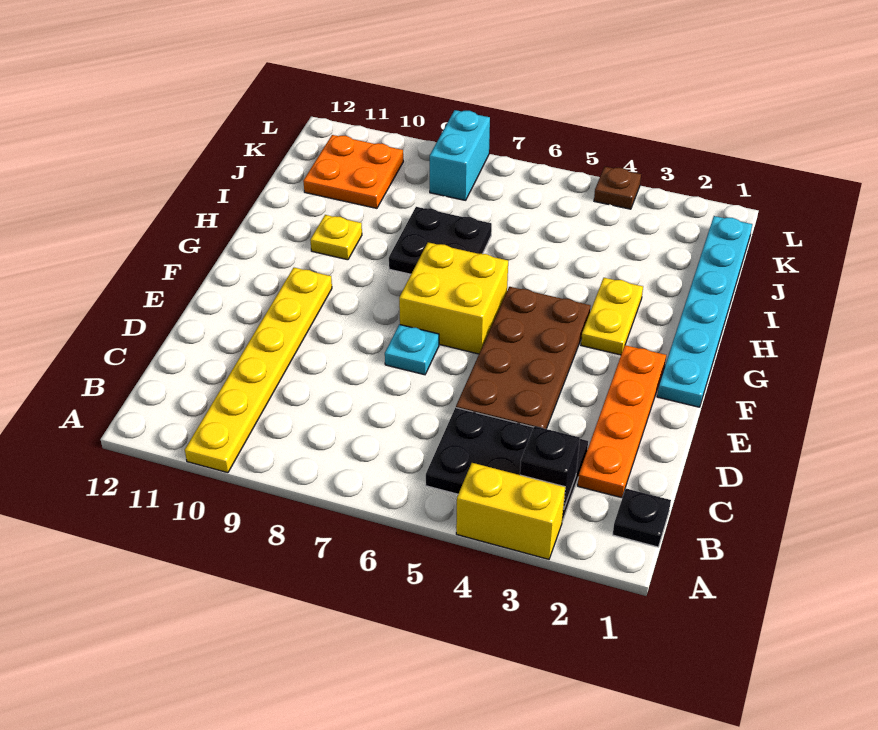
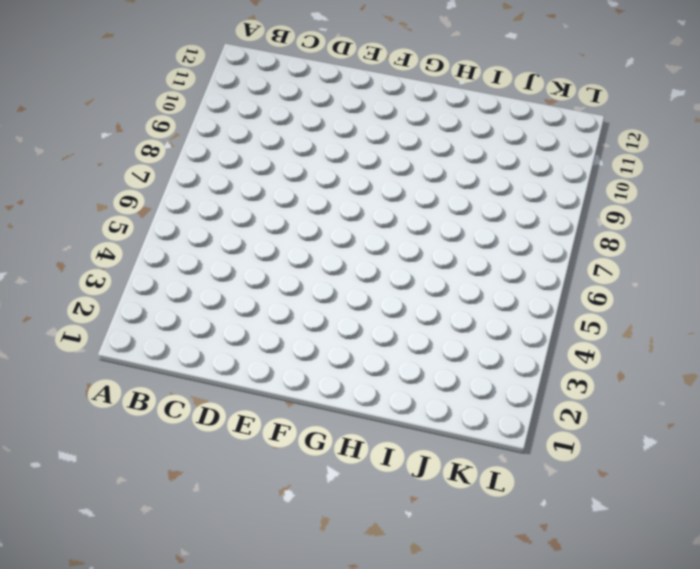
none -> yellow brick A3:A4 level 1
none -> yellow plate A10:F10 level 1
none -> black plate B1 level 1

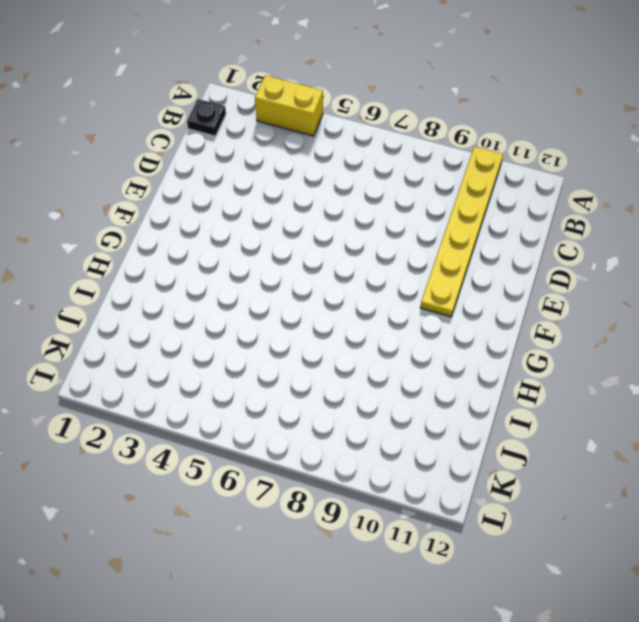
none -> black plate B3:C5 level 1
none -> orange plate C2:F2 level 1
none -> brown plate D4:G5 level 1

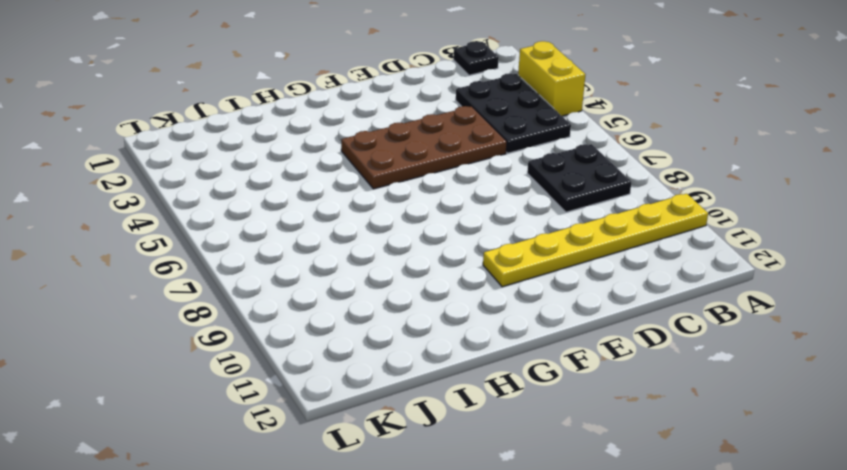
black plate B7:C8 level 1 -> black plate H7:I8 level 1
none -> orange plate C2:F2 level 1
none -> cyan plate E7 level 1
none -> cyan plate F1:K1 level 1

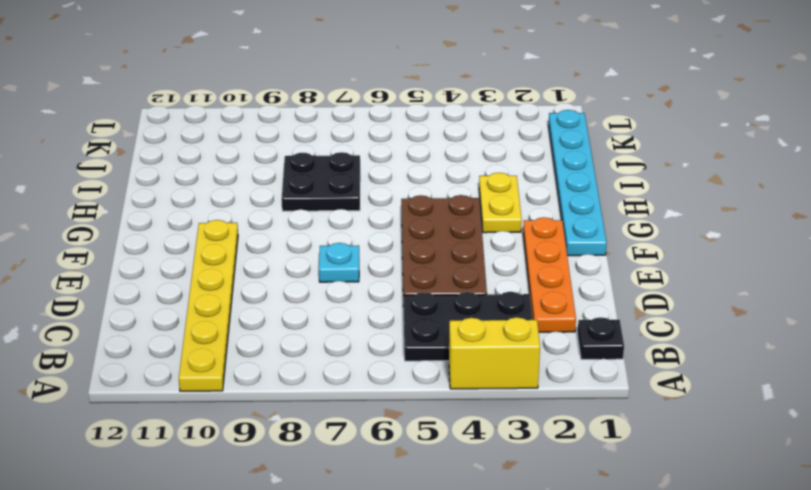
none -> yellow brick F6:G7 level 1
none -> yellow plate H10 level 1
none -> orange plate J10:K11 level 1

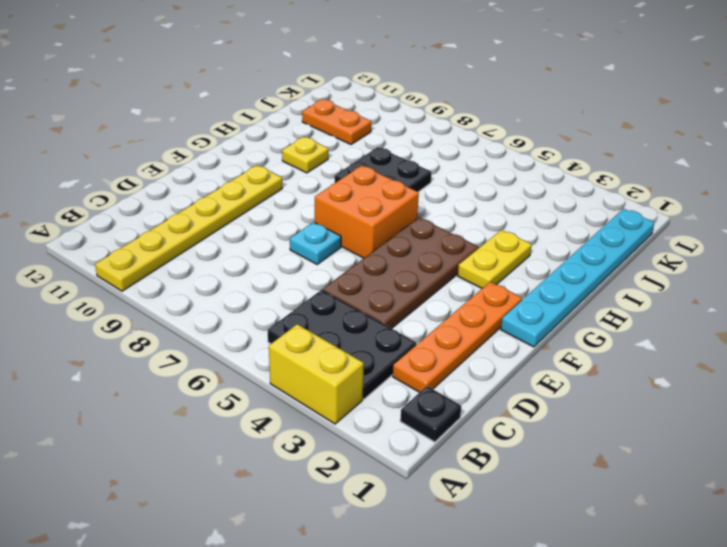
orange brick F6:G7 level 1 -> yellow brick F6:G7 level 1
orange plate J10:J11 level 1 -> orange plate J10:K11 level 1
none -> cyan brick K8:L8 level 1
none -> brown plate L4 level 1
none -> black brick B3 level 2

